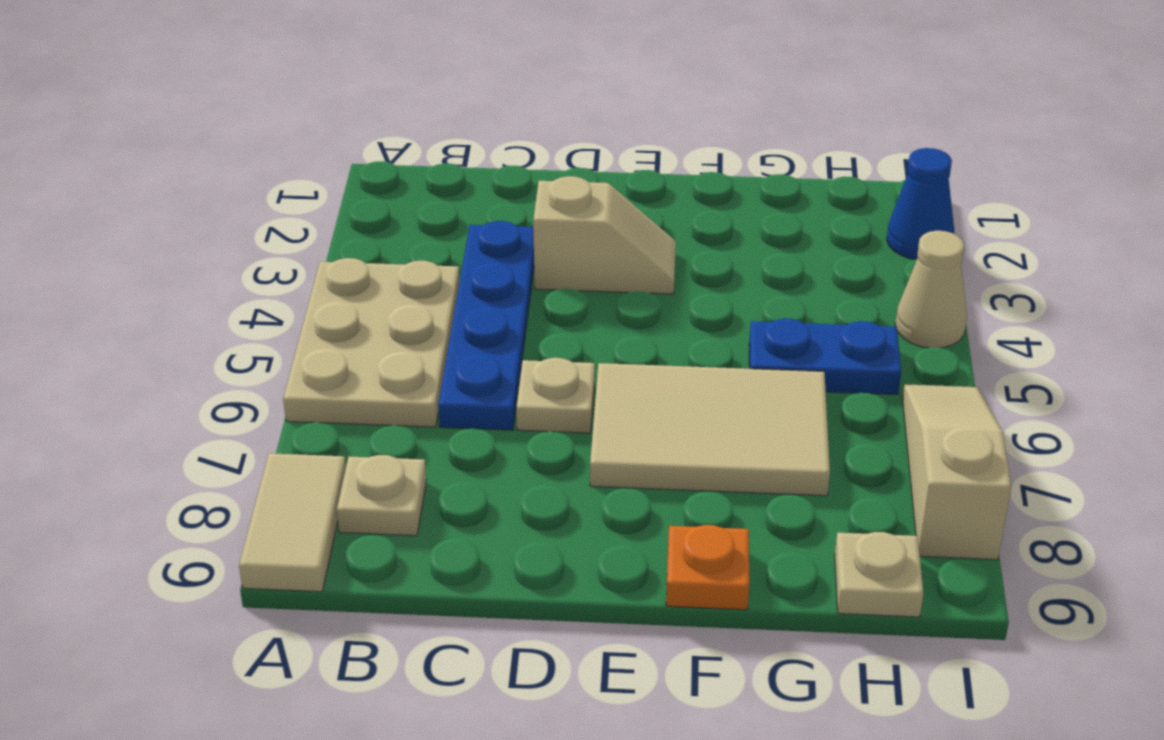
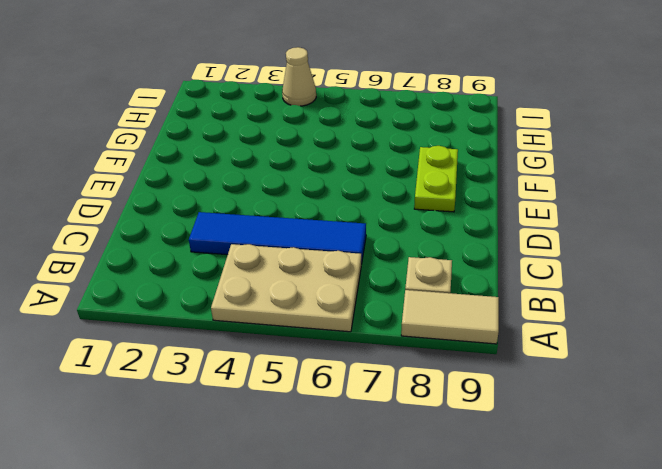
blue tile C3:C6 level 1 -> blue plate C3:C6 level 1
lime plate E8:F8 level 1 -> none
none -> tan slope D3:E3 level 1 top D
none -> tan plate D6 level 1
none -> tan tile E6:G7 level 1

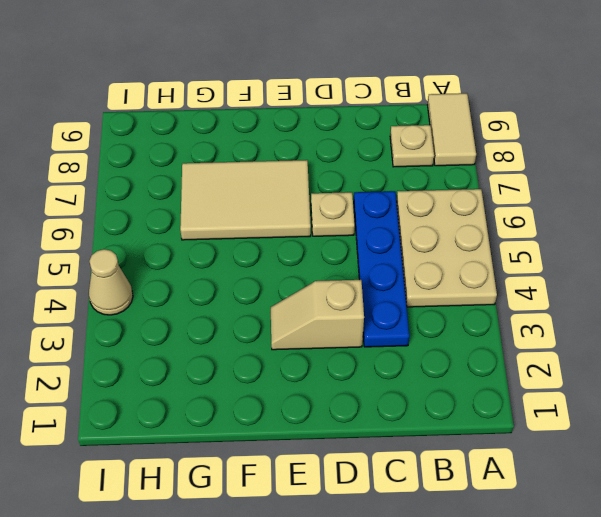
none -> orange plate F9 level 1
none -> blue plate G5:H5 level 1
none -> tan plate H9 level 1

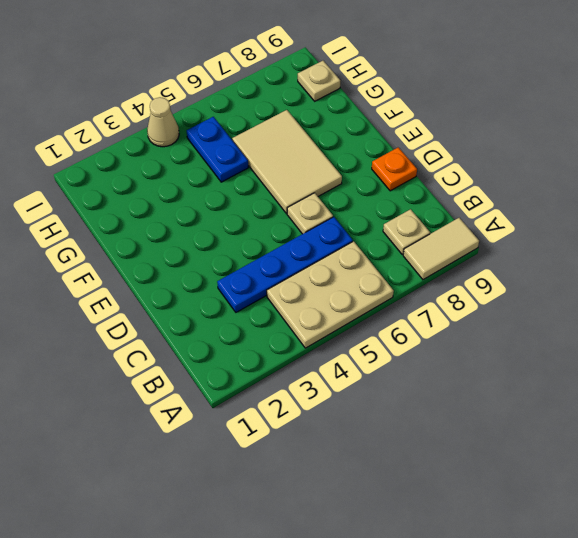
orange plate D9 level 1 -> orange plate F9 level 1
none -> tan slope D3:E3 level 1 top D
none -> blue cone I2 level 1
none -> tan slope I6:I8 level 1 top 8

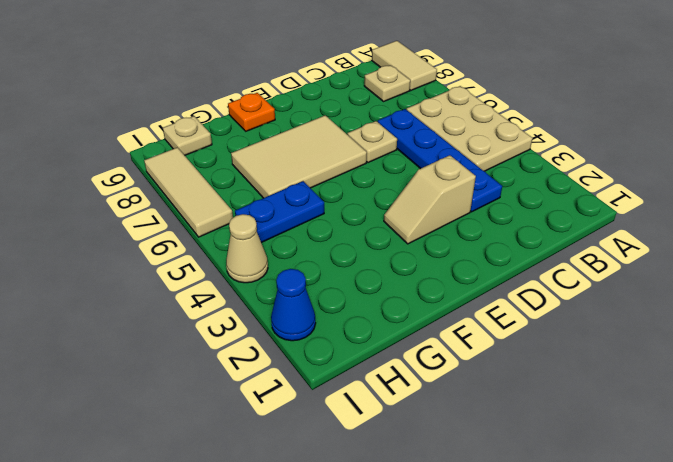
tan tile I6:I8 level 1 -> tan slope I6:I8 level 1 top 8

